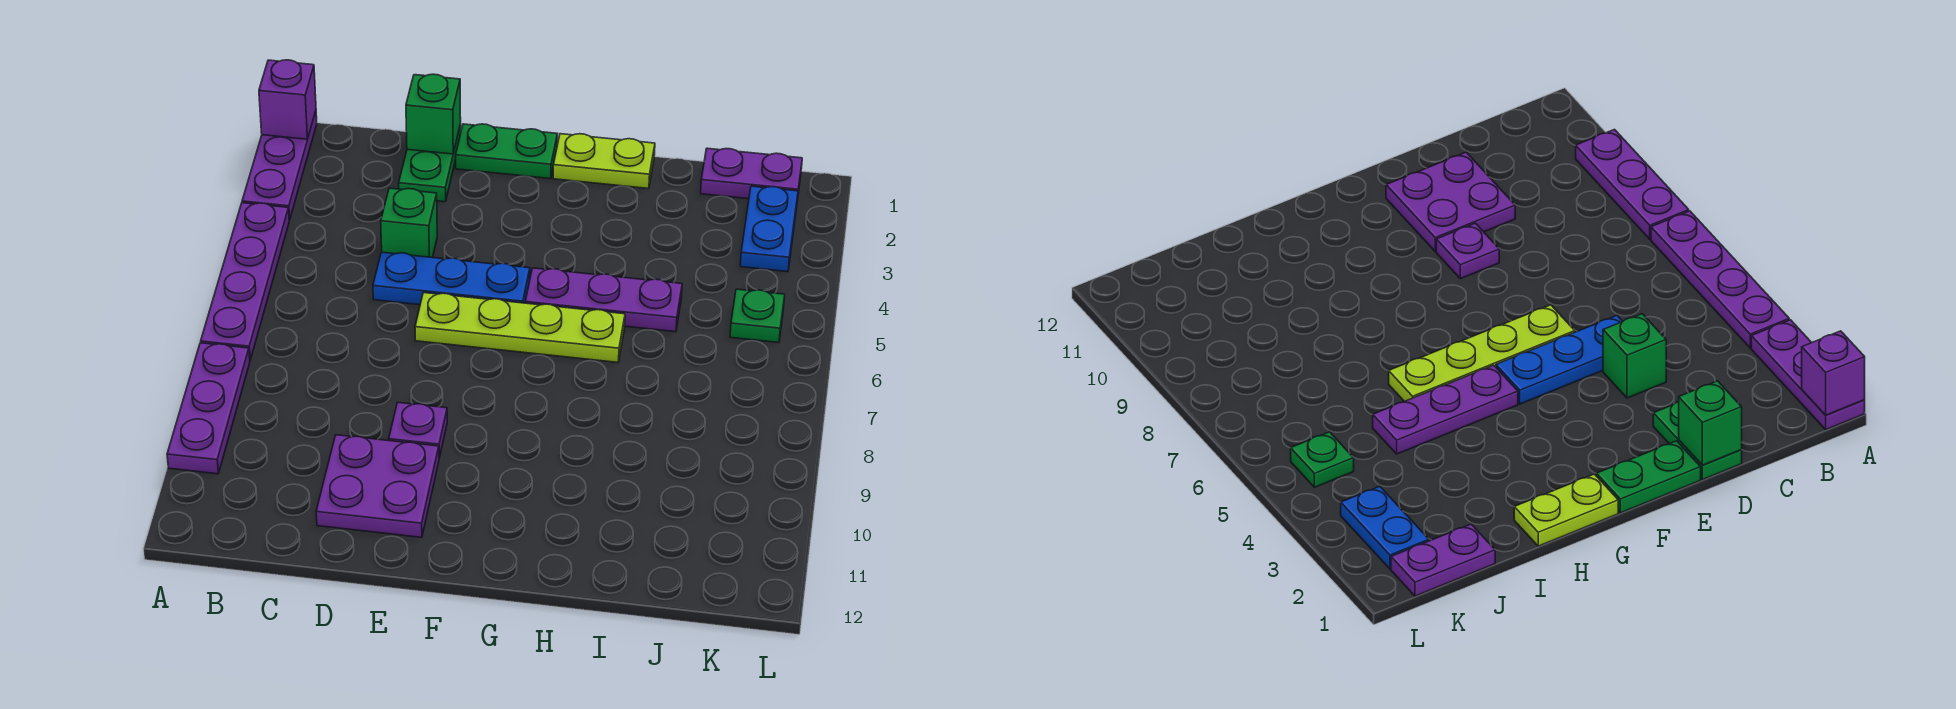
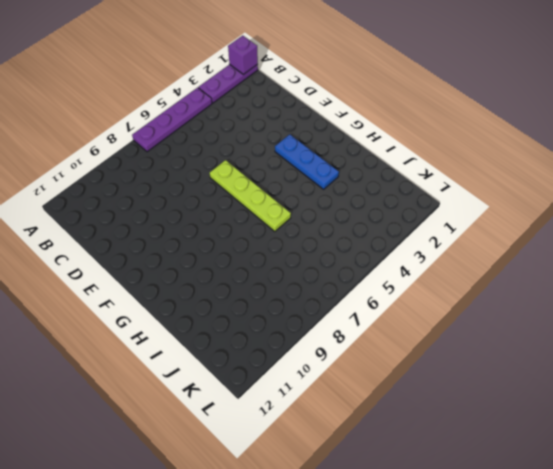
blue plate F3:H3 level 1 -> blue plate D5:F5 level 1
none -> purple plate A8:A10 level 1
none -> green plate D1:D2 level 1
none -> green brick D4 level 1

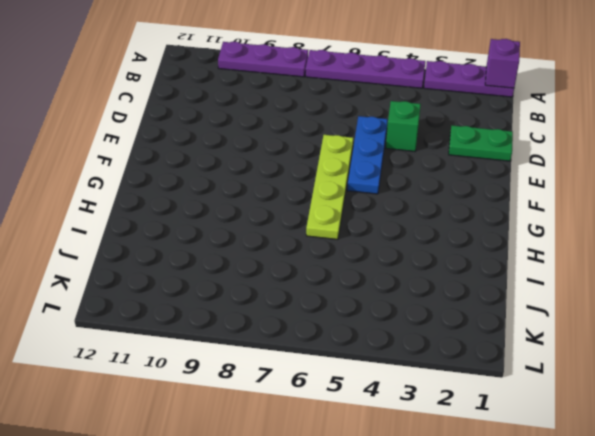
none -> purple plate D10:E11 level 1
none -> green plate E1:F1 level 1
none -> purple plate E9 level 1

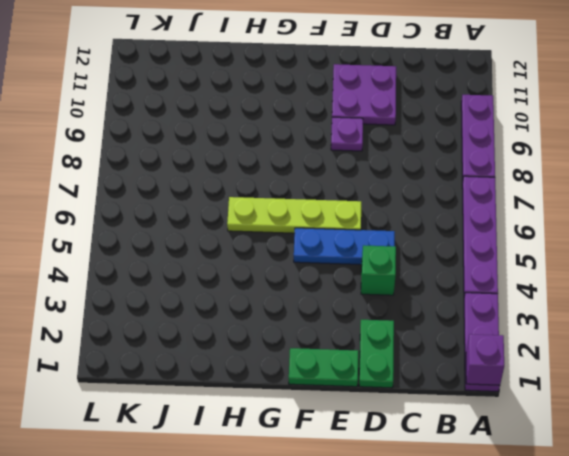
none -> lime plate G1:H1 level 1
none -> purple plate G5:I5 level 1
none -> purple plate J1:K1 level 1

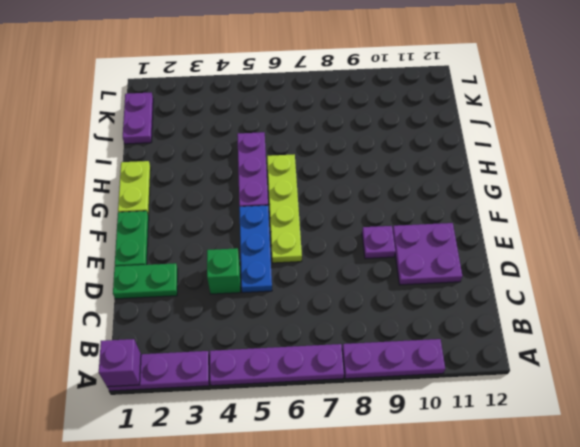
none -> blue plate K2:K3 level 1
none -> green plate K5 level 1
none -> green brick D1 level 2

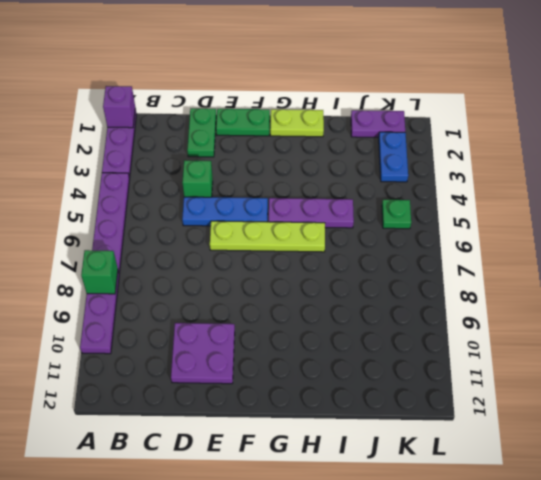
green brick A8 level 2 -> green brick D1 level 2
none -> purple plate E9 level 1

